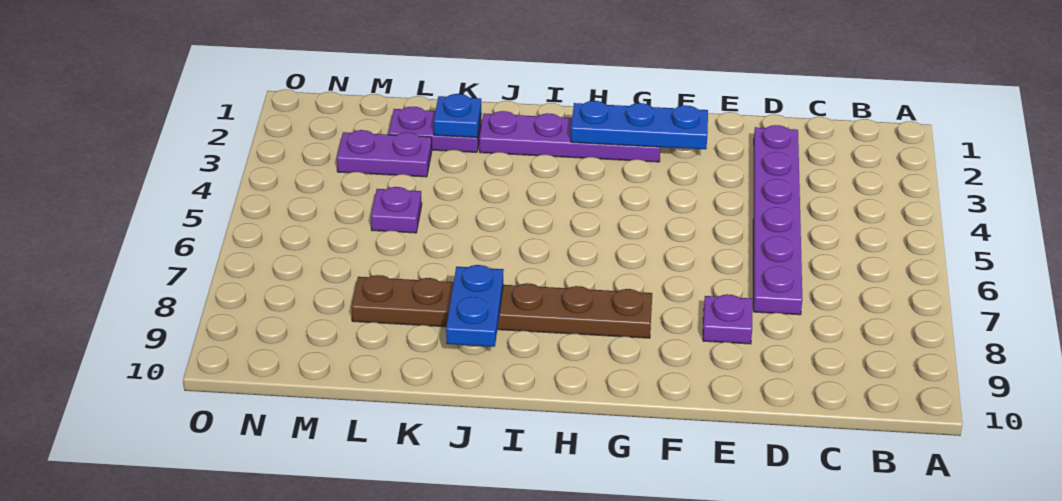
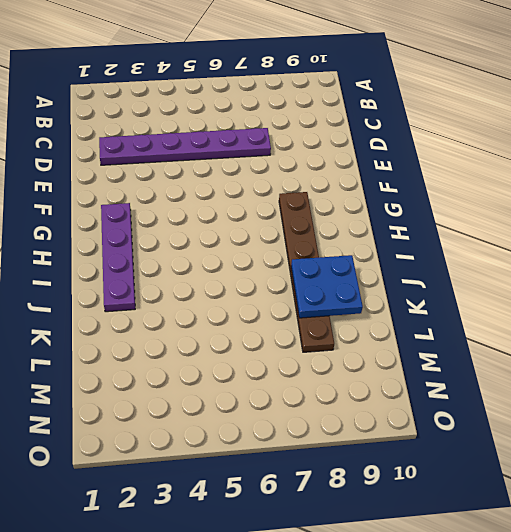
blue plate J8:K9 level 2 -> blue plate J8:J9 level 2
none -> purple plate E8 level 1
none -> purple plate K2:L2 level 1

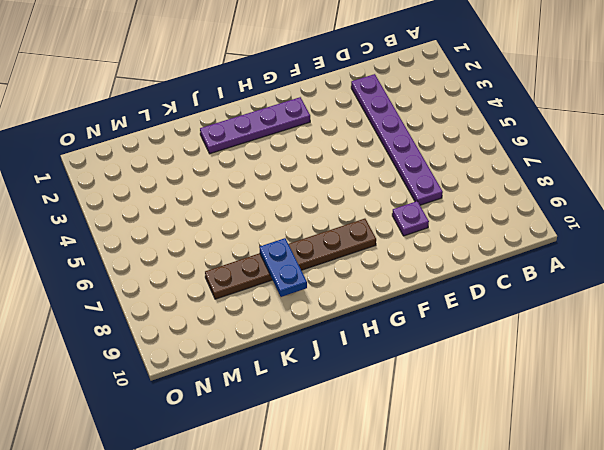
none -> purple plate K2:L2 level 1
none -> purple plate L3:M3 level 1

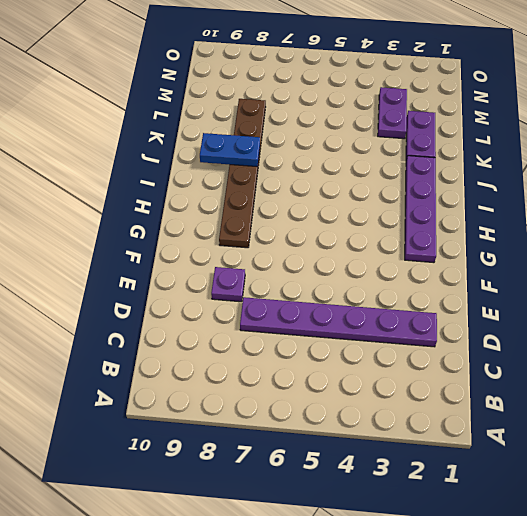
none -> purple plate L5 level 1
none -> blue plate F2:H2 level 2

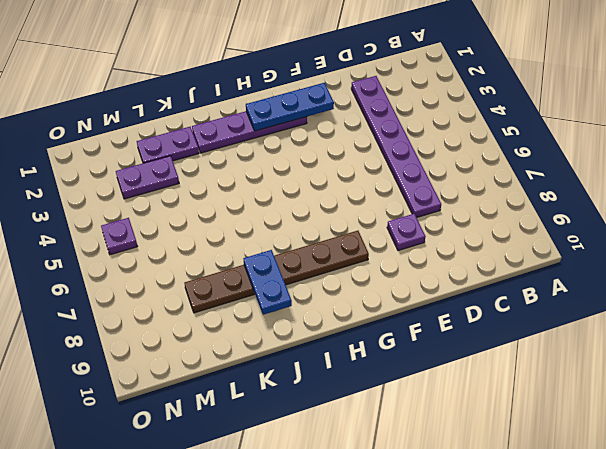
purple plate N5 level 1 -> purple plate L5 level 1
none -> blue plate K2 level 2

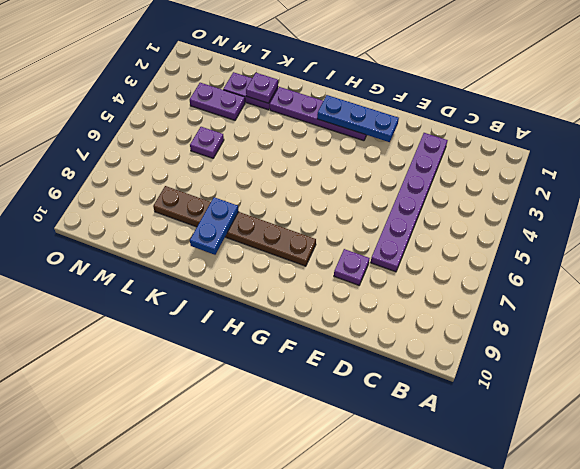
purple plate K2 level 2 -> blue plate K2 level 2

